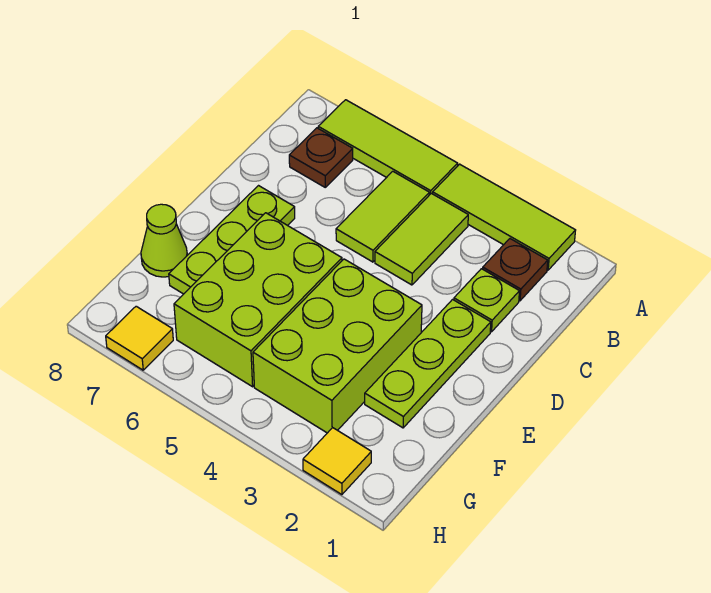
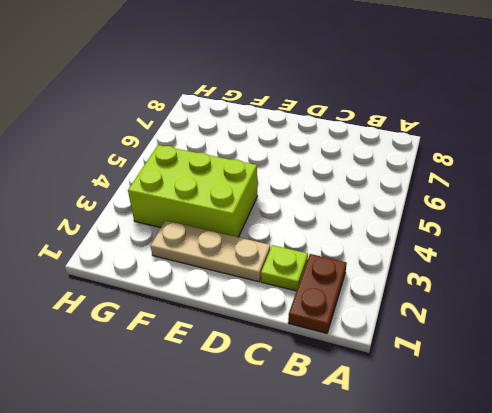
brown plate B1:B2 level 1 -> brown plate B2 level 1
tan plate D2:F2 level 1 -> lime plate D2:F2 level 1
none -> lime tile A2:A4 level 1
none -> lime tile A5:A7 level 1
none -> lime tile B4:C4 level 1

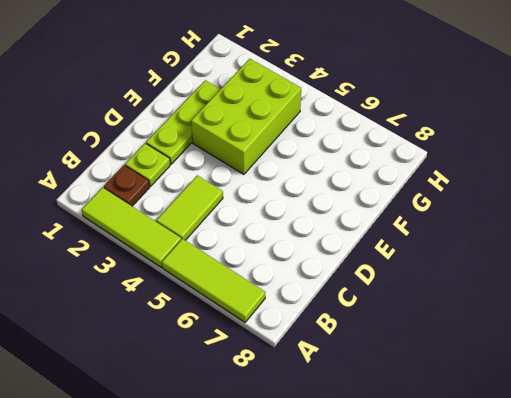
none -> lime tile B5:C5 level 1
none -> brown plate B7 level 1
none -> lime plate D7:F7 level 1

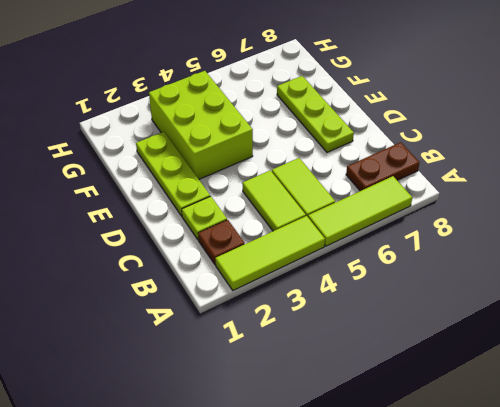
brown plate B7:B8 level 1 -> brown plate B7 level 1
none -> lime brick E5:G6 level 1
none -> lime cone F8 level 1
none -> yellow tile H2 level 1

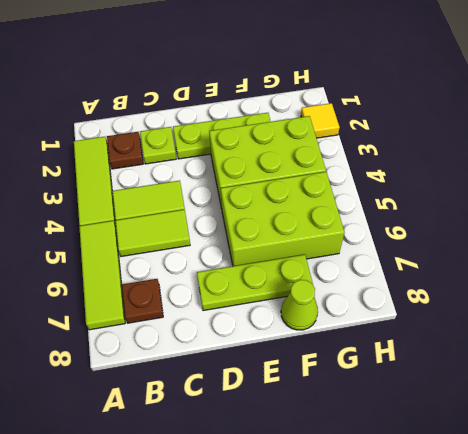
none -> yellow tile H7 level 1

